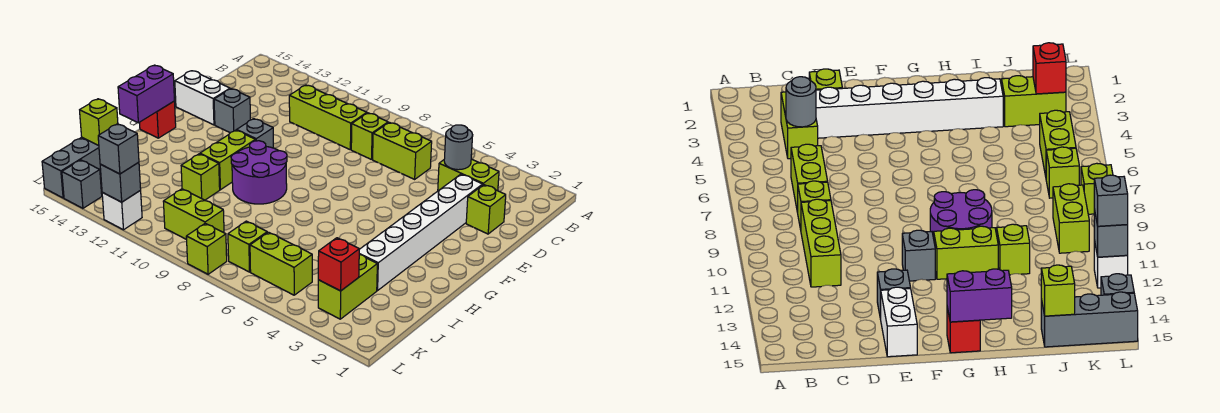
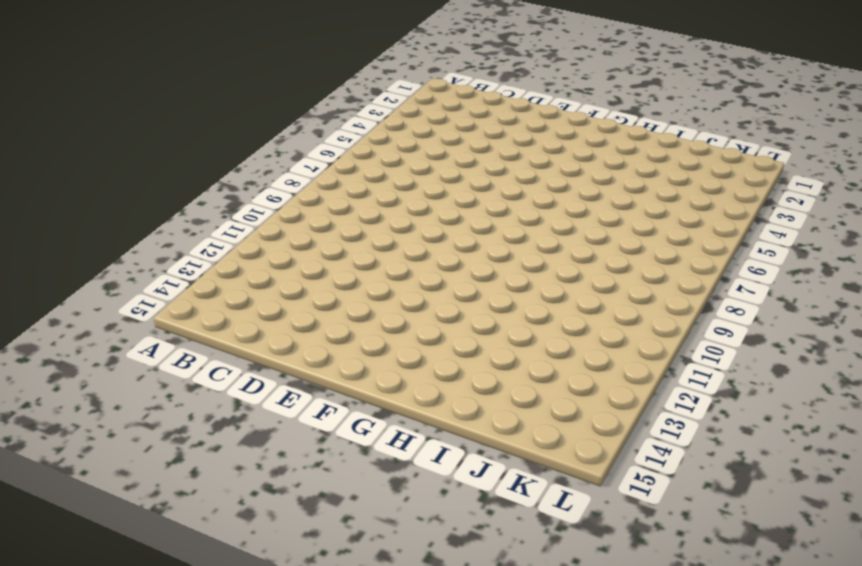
none -> lime brick C3:C4 level 1
none -> lime brick C6:C7 level 1
none -> lime brick C8 level 1

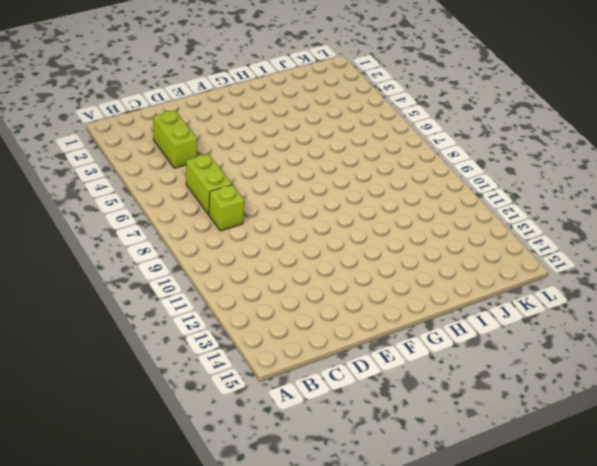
none -> lime brick C9:C11 level 1
none -> lime brick D2 level 1
none -> white brick D3:I3 level 1

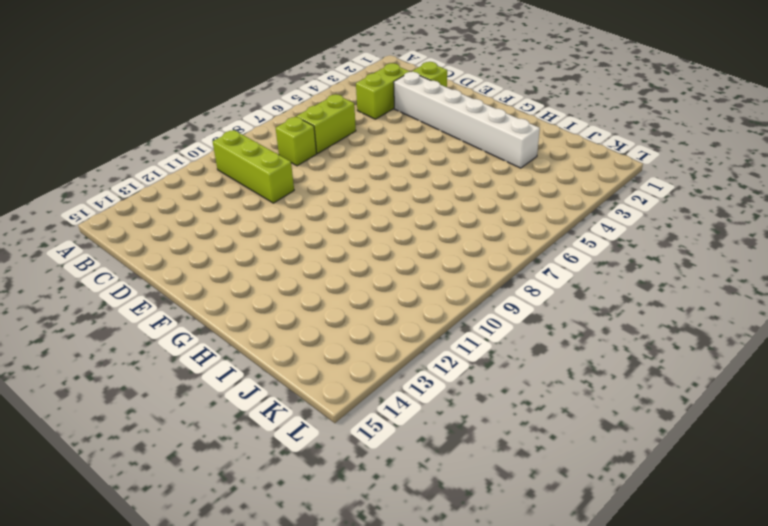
lime brick B10:D10 level 1 -> lime brick C9:C11 level 1
none -> grey brick E13 level 1
none -> white brick E14:E15 level 1
none -> grey brick F11 level 1

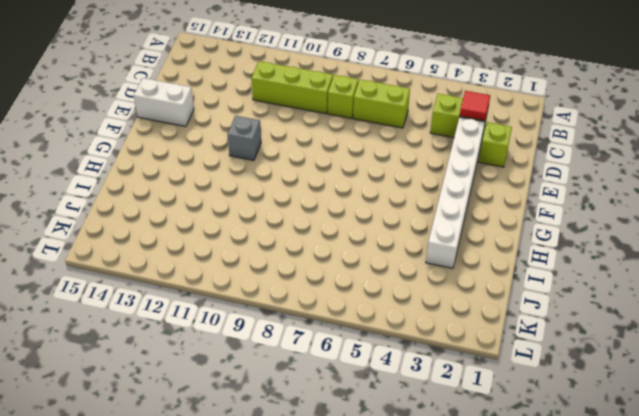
red tile C3 level 2 -> none
none -> grey brick E13 level 1
none -> purple round brick G9:H10 level 1
none -> lime brick G11:H11 level 1

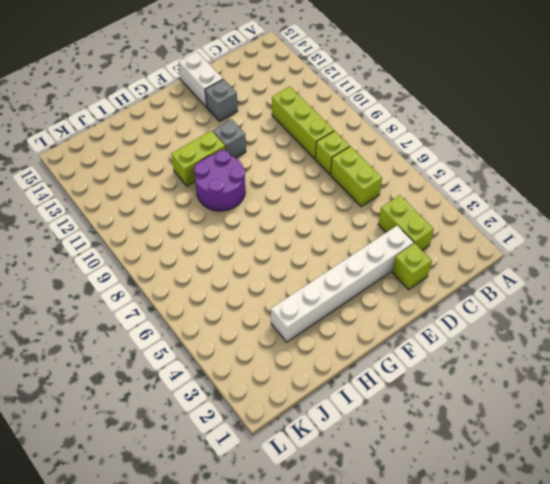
none -> red brick G15 level 1
none -> lime brick I11 level 1
none -> lime brick J3:K3 level 1

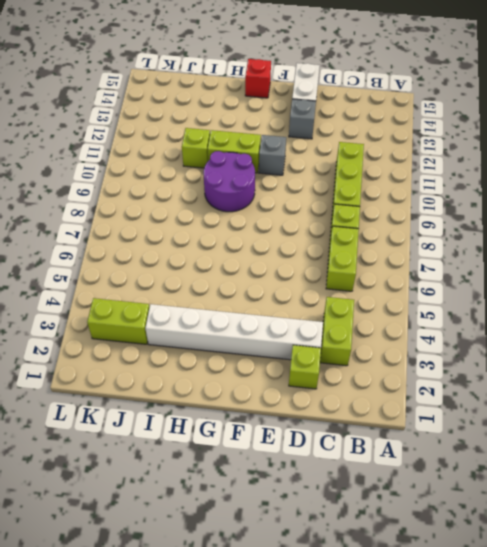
none -> grey brick J15:L15 level 1
none -> lime brick K5:K6 level 1
none -> lime brick K7 level 1

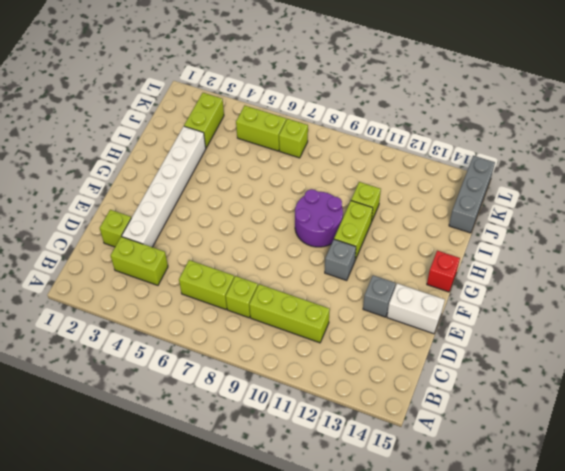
none -> lime brick K9:K10 level 1
none -> lime brick L8 level 1
none -> white brick L12 level 1

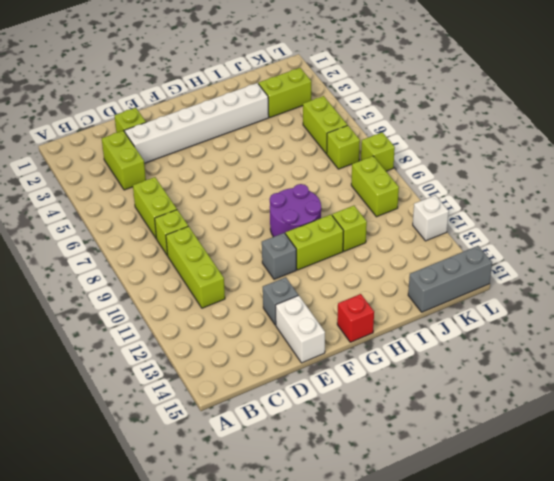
none -> grey brick L14 level 1
none -> grey round brick C4 level 2
none -> purple brick G15:H15 level 2

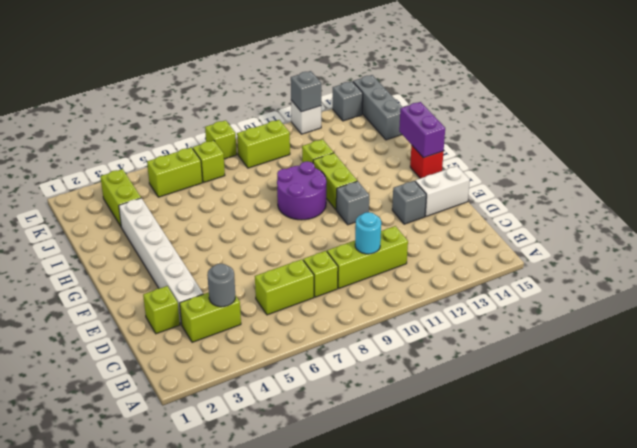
cyan round brick C10 level 2 -> none
none -> lime brick J15 level 2
none -> red brick K3 level 2
none -> grey brick L12 level 3

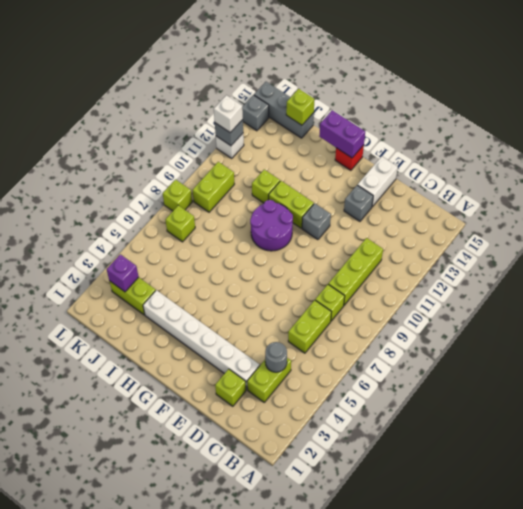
purple brick K3 level 2 -> red brick K3 level 2
white brick L12 level 3 -> grey brick L12 level 3
none -> lime brick K5:K6 level 1

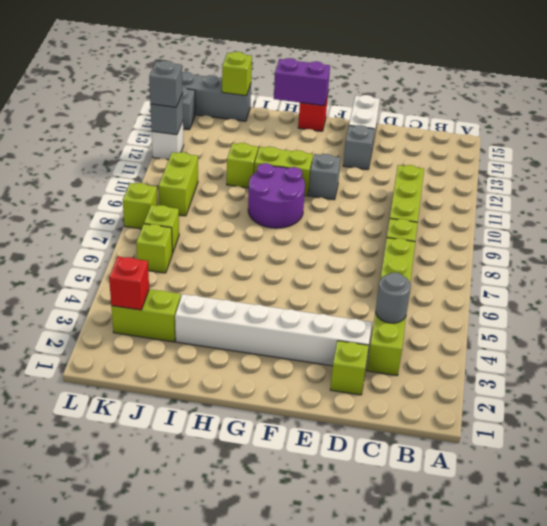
lime brick K6 level 1 -> lime brick K5:K6 level 1

